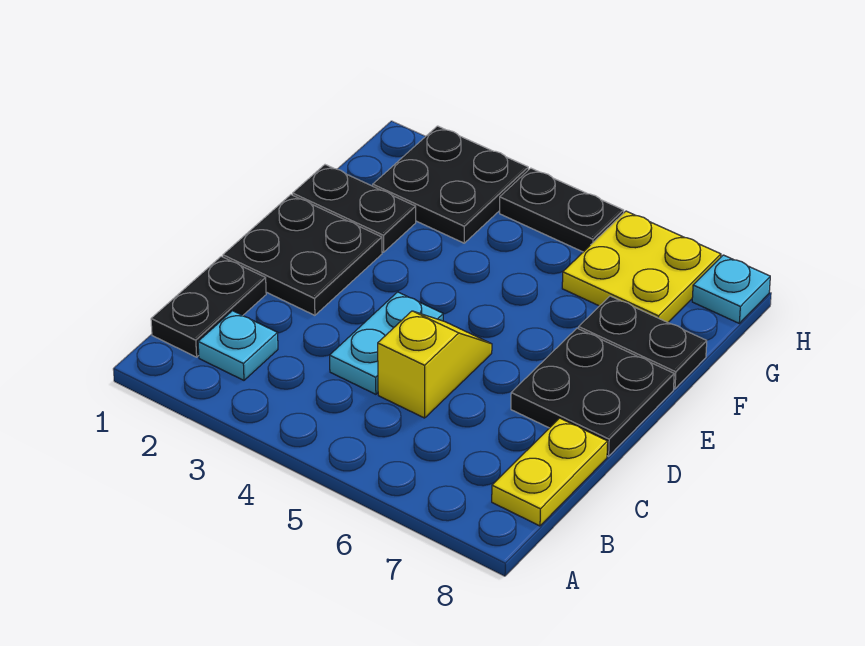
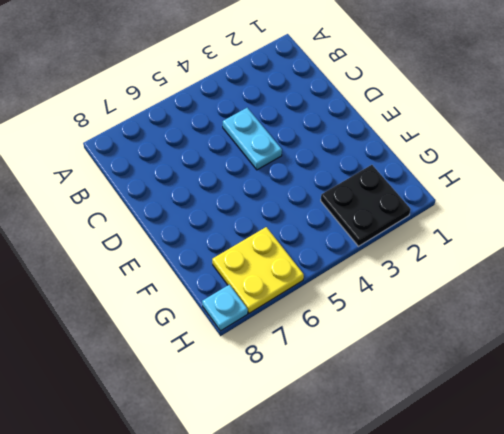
none -> black plate B1:C1 level 1
none -> cyan plate B2 level 1
none -> yellow plate B8:C8 level 1

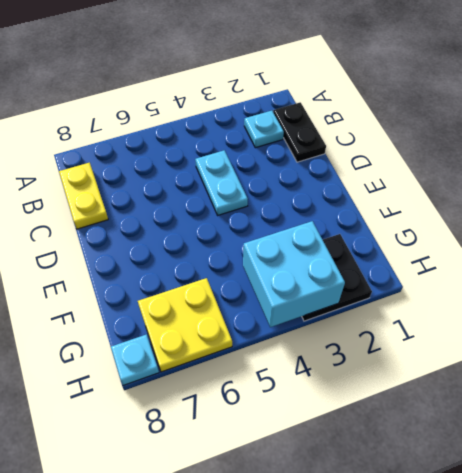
cyan brick G3:H4 level 2 -> none
none -> yellow slope C5:D5 level 1 top C
none -> black plate D1:E2 level 1
none -> black plate D7:E8 level 1

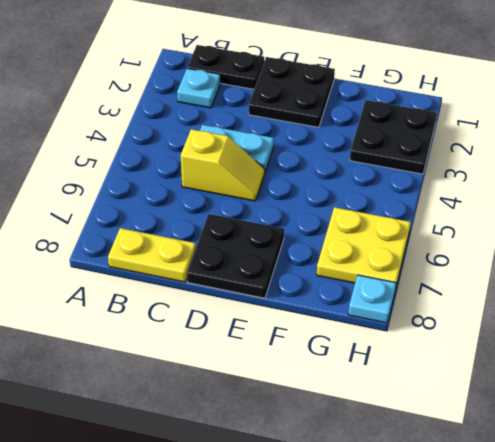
none -> black plate F1:F2 level 1
none -> black plate F7:F8 level 1
none -> black plate H4:H5 level 1

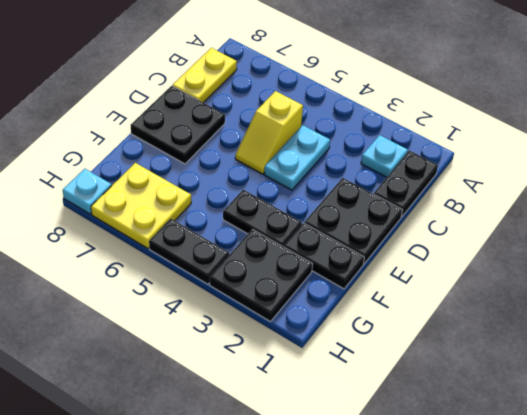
black plate F3:F4 level 1 -> black plate F7:F8 level 1

